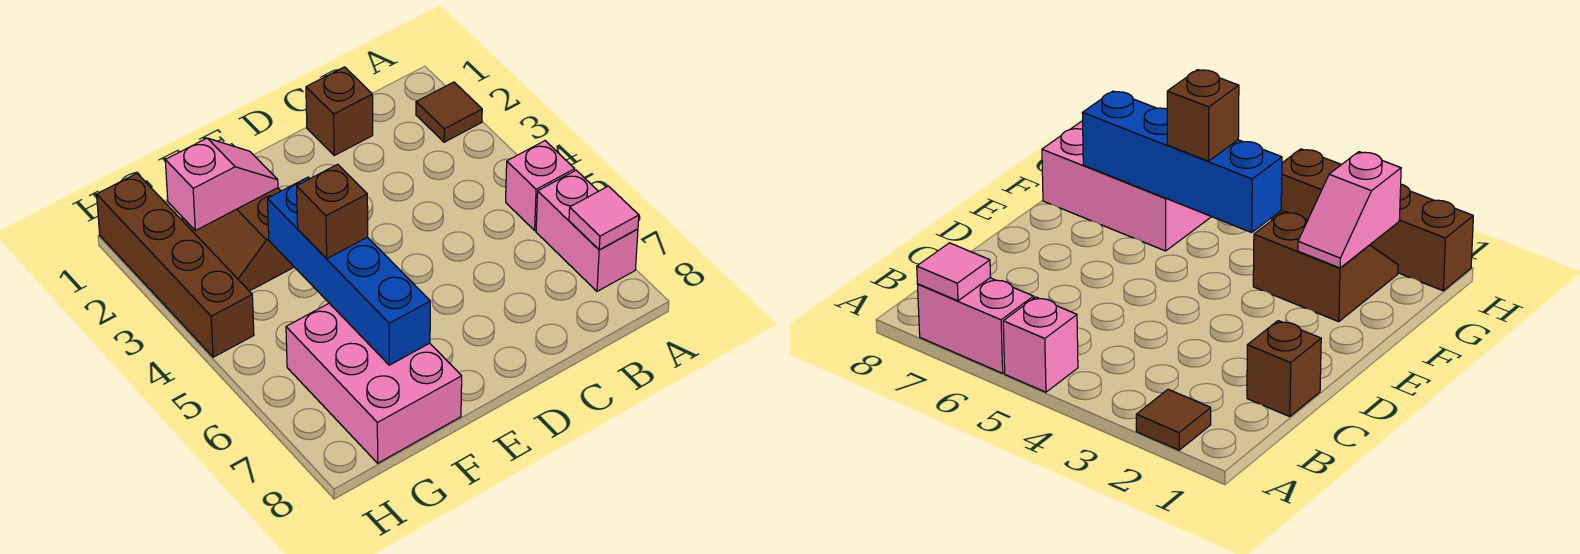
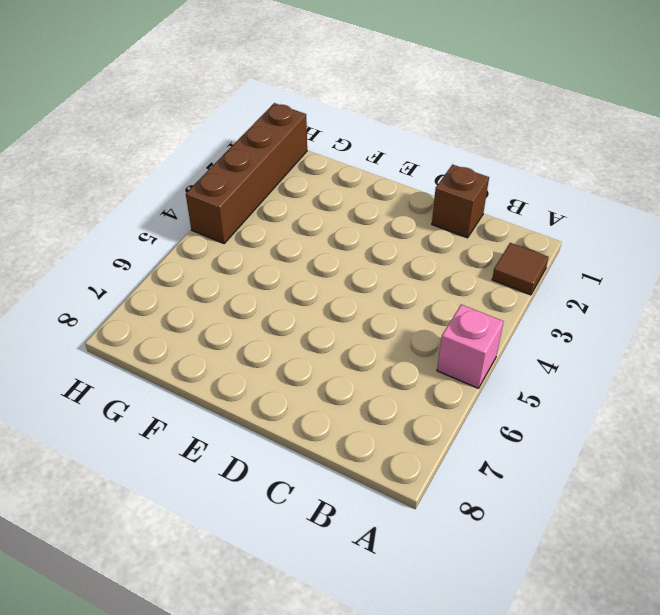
none -> pink brick A6:A7 level 1
none -> brown slope F2:G3 level 1 top F

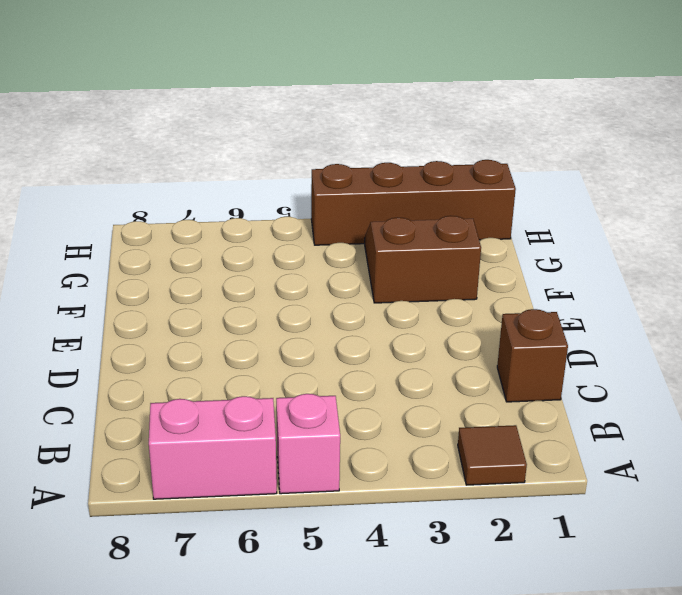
none -> pink brick F6:G8 level 1
none -> pink tile A7 level 2

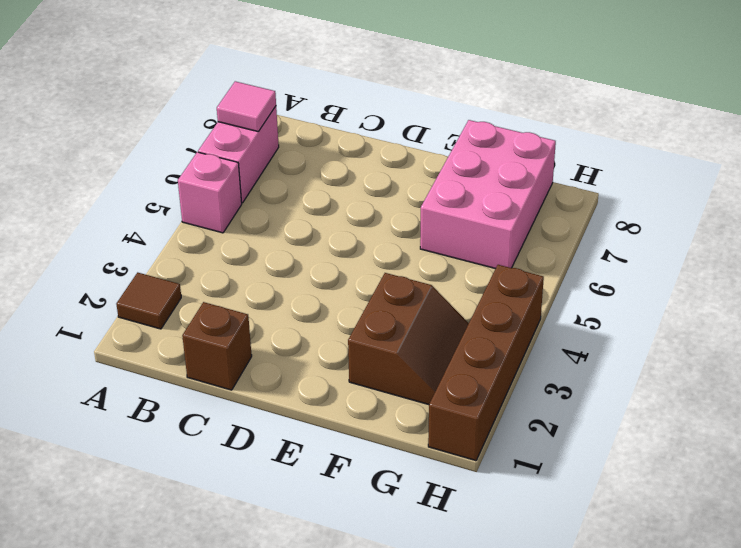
none -> pink slope F2:G2 level 2 top G
none -> blue brick F4:F7 level 2

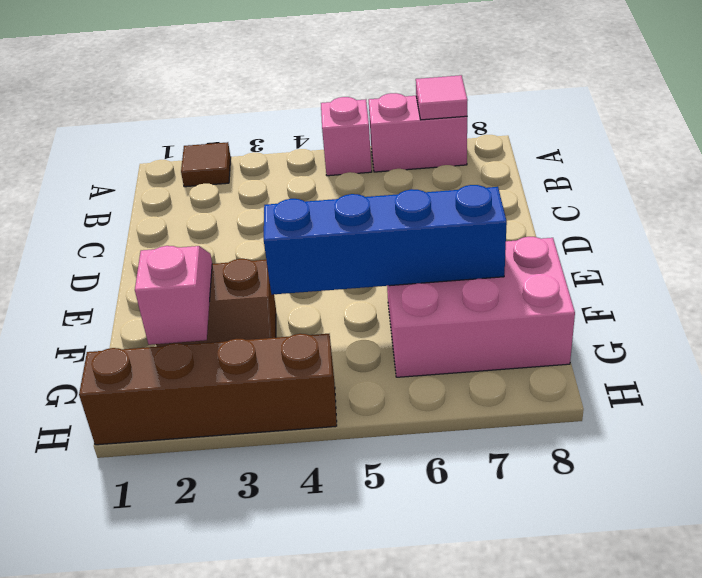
none -> brown brick C1 level 1
none -> brown brick F5 level 3

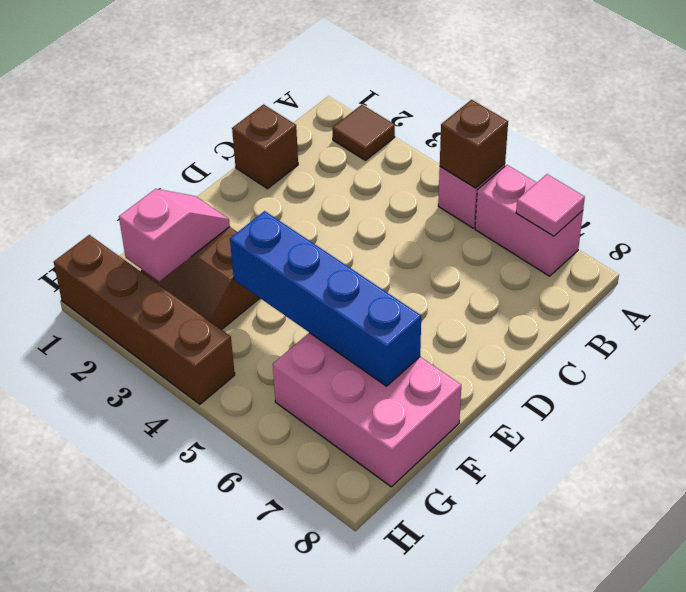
brown brick A5 level 2 -> brown brick F5 level 3

